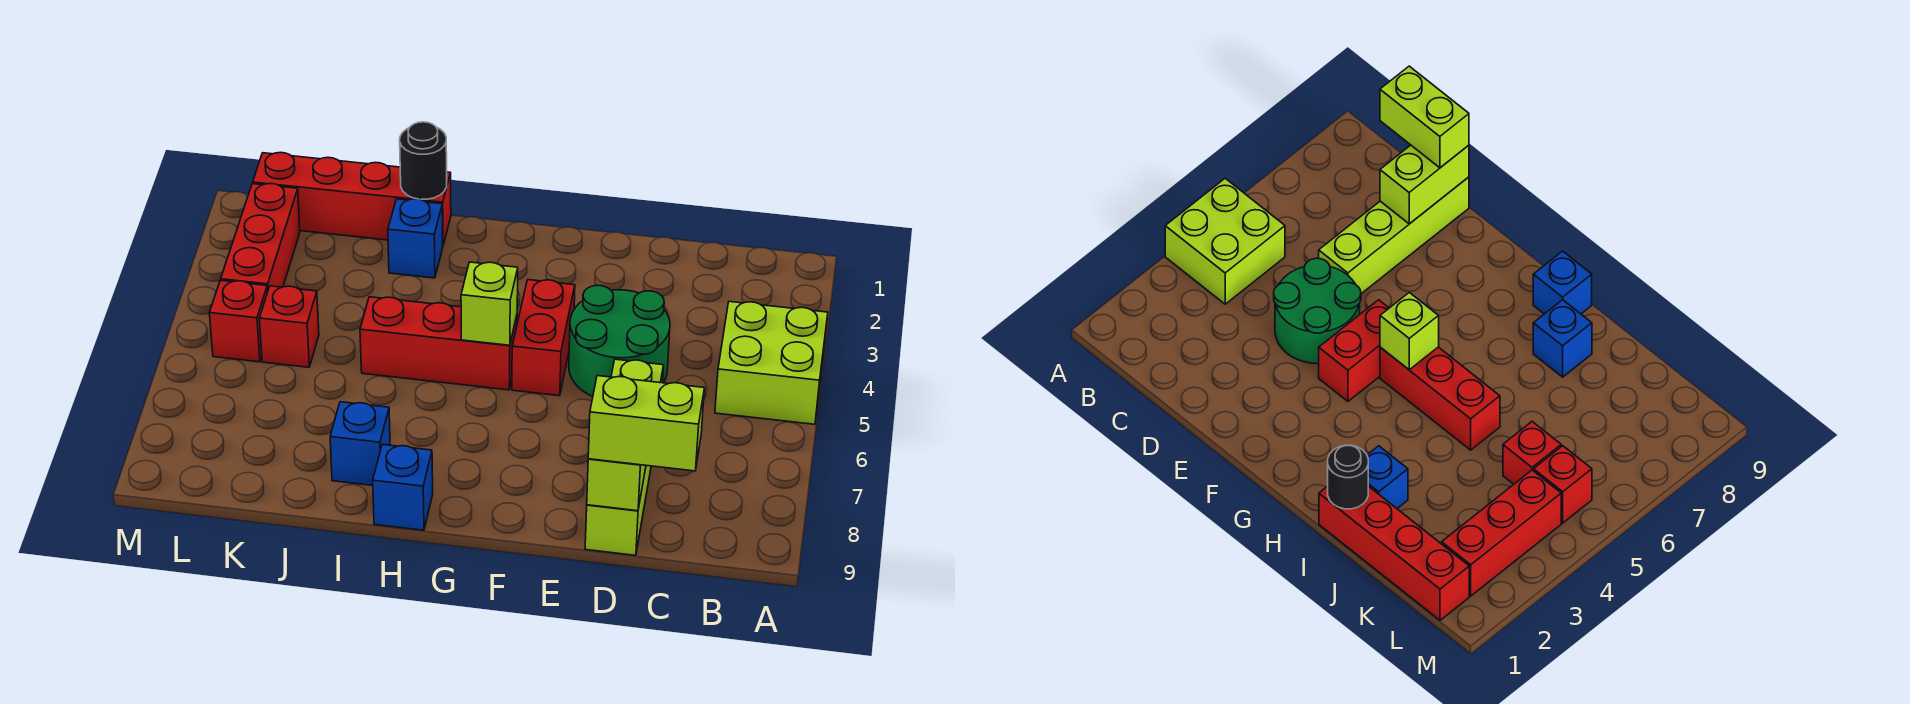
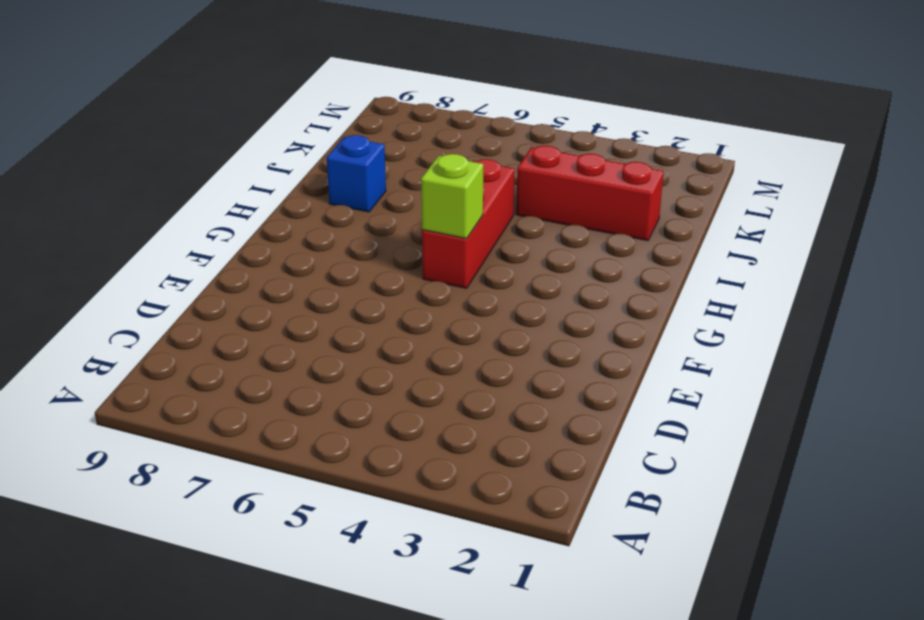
red brick J2:J4 level 1 -> red brick L2:L4 level 1
none -> lime brick A4:B5 level 1
none -> green round brick D4:E5 level 1
none -> lime brick D6:D9 level 1

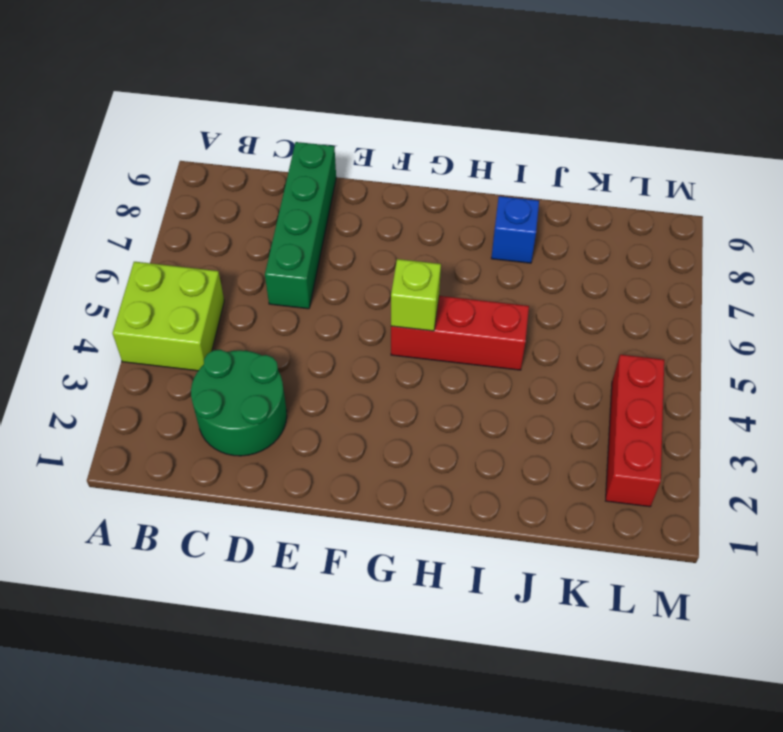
green round brick C2:D3 level 1 -> green round brick D4:E5 level 1
green brick D6:D9 level 1 -> lime brick D6:D9 level 1
none -> red brick F4:F5 level 1
none -> blue brick H9 level 1
none -> red brick I1:L1 level 1

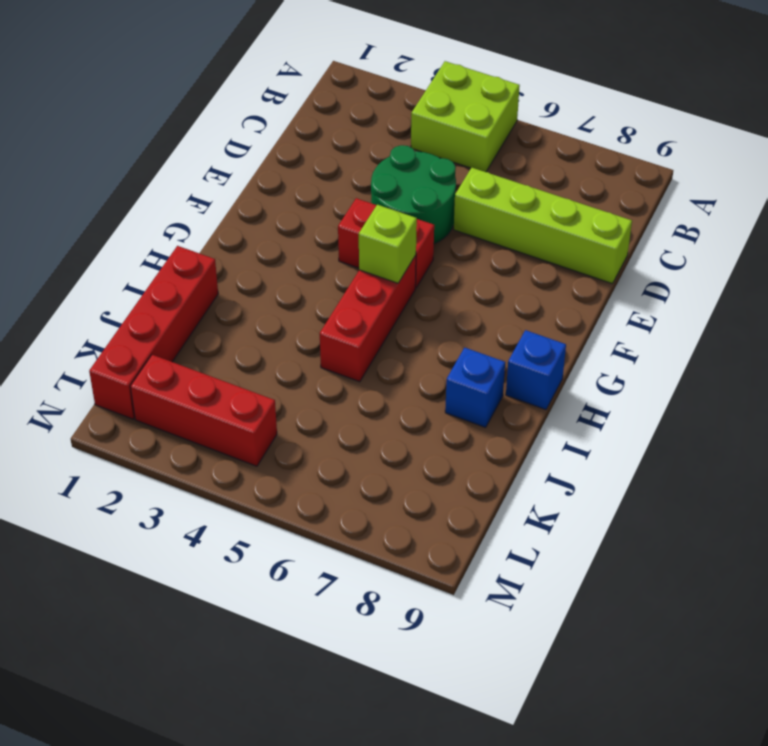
none -> blue brick I2 level 1
none -> red brick K5 level 1
none -> red brick L5 level 1

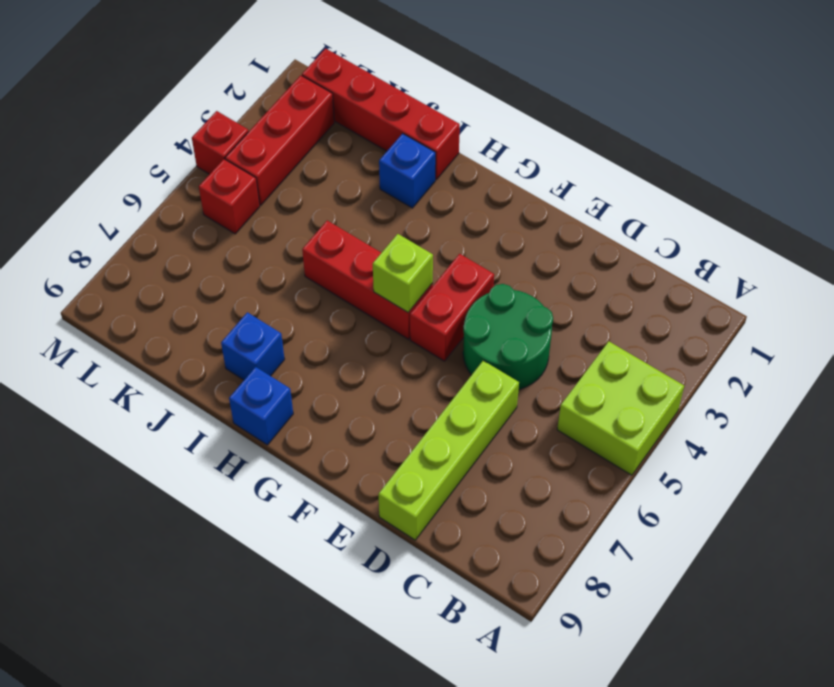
red brick M4 level 1 -> red brick K5 level 1
none -> lime brick D8:D9 level 2
none -> black round brick I1 level 2
none -> lime brick C9:D9 level 3

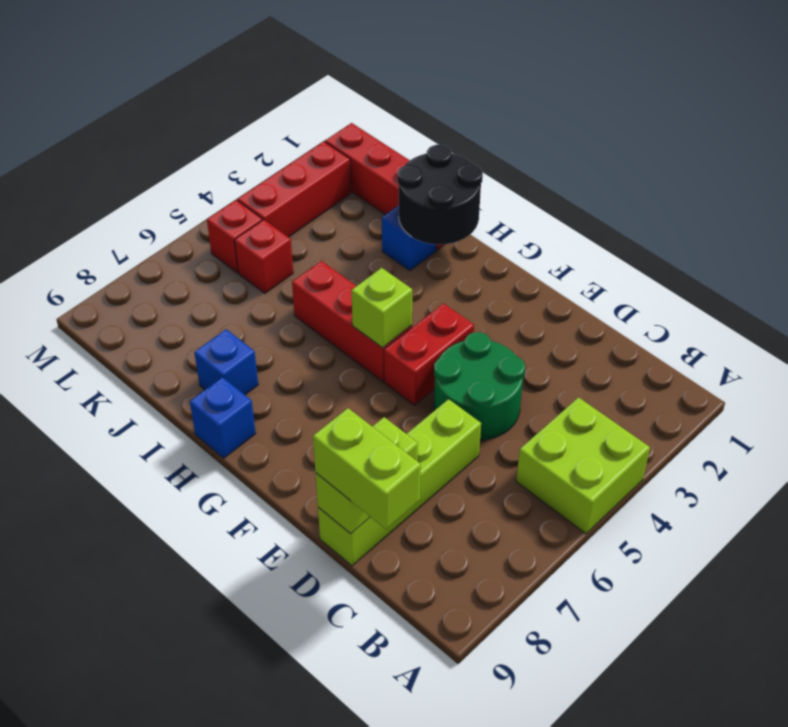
black round brick H1:I2 level 2 -> black round brick I1 level 2

